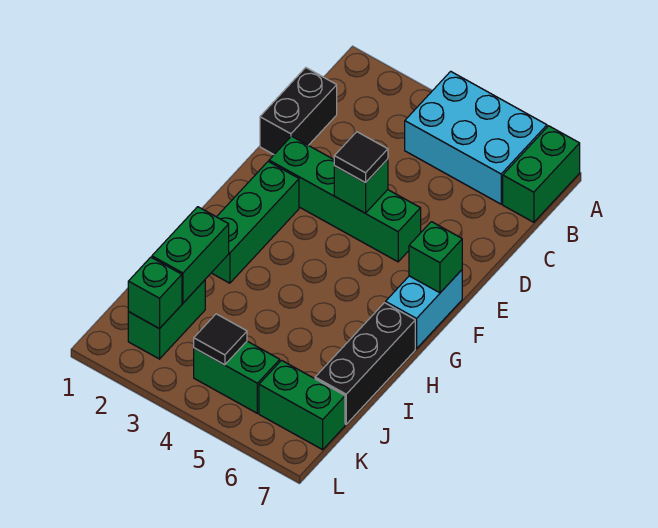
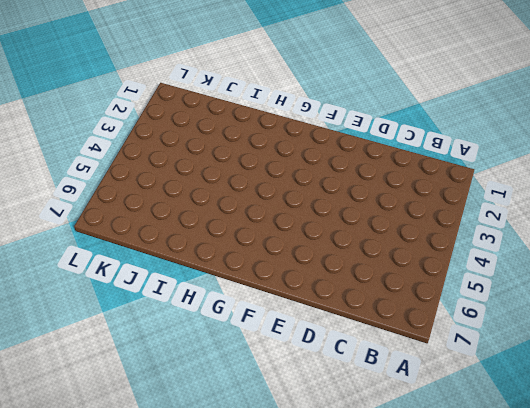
none -> cyan brick A4:B6 level 1
none -> green brick A7:B7 level 1
none -> black brick C1:D1 level 1

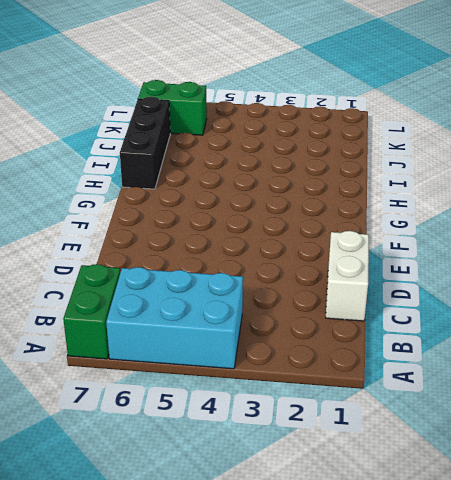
white brick C1:D1 level 1 -> black brick C1:D1 level 1
none -> green brick E2:E5 level 1
none -> green brick F2:H2 level 1
none -> cyan brick F7:G7 level 1

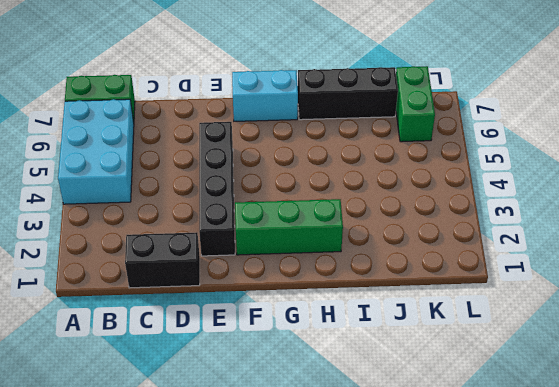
black brick E2:E5 level 1 -> green brick E2:E5 level 1
none -> green brick J2:K2 level 1
none -> green brick K4:K5 level 1
none -> green brick E4 level 2

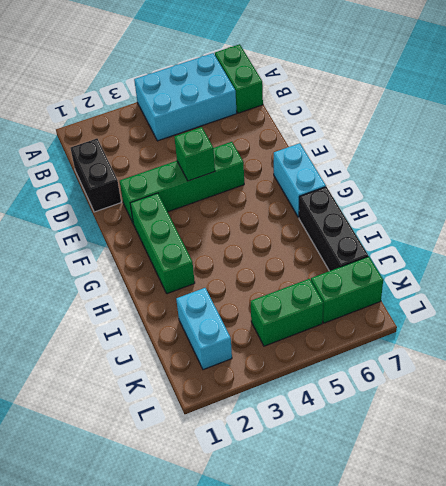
cyan brick J2:K2 level 1 -> green brick J2:K2 level 1
none -> green brick F7 level 2
none -> green brick I2:J2 level 2
none -> green brick K2 level 2

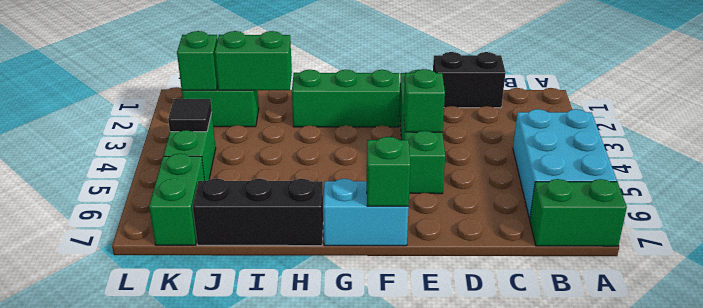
none -> black tile E4 level 3

